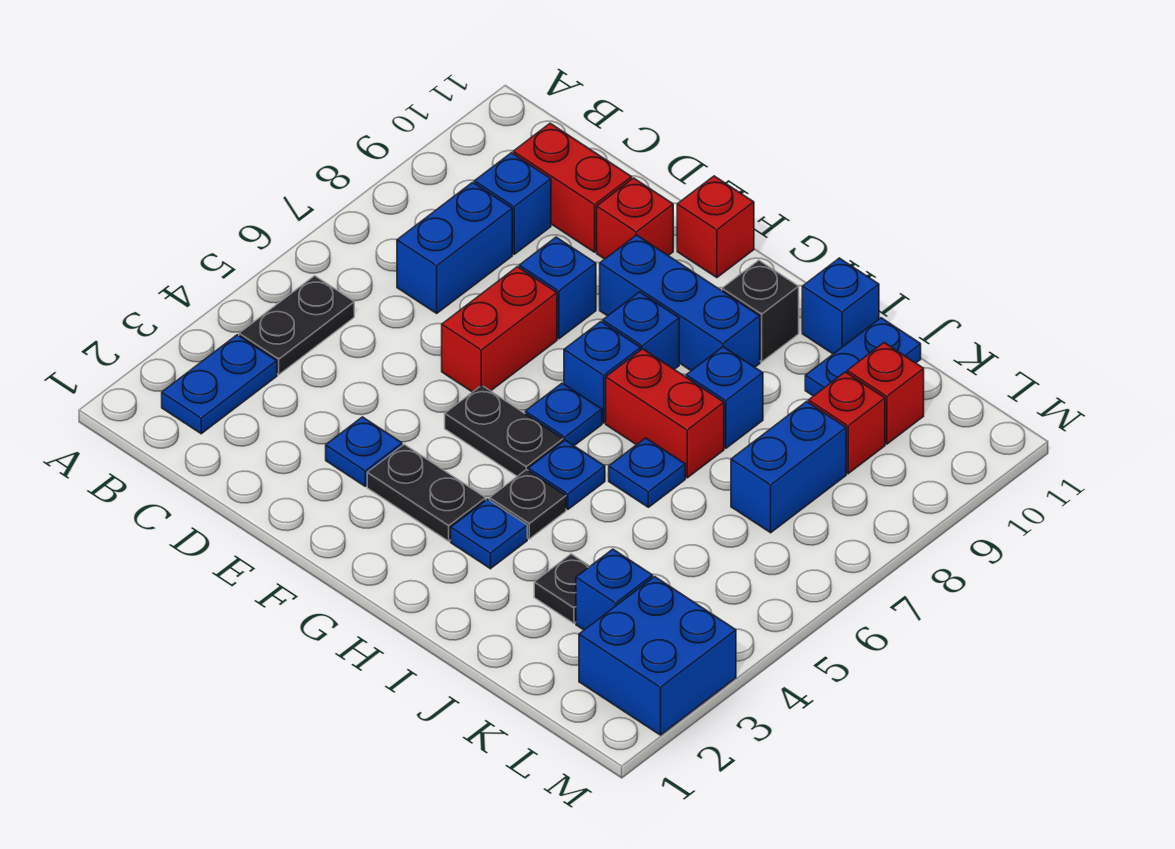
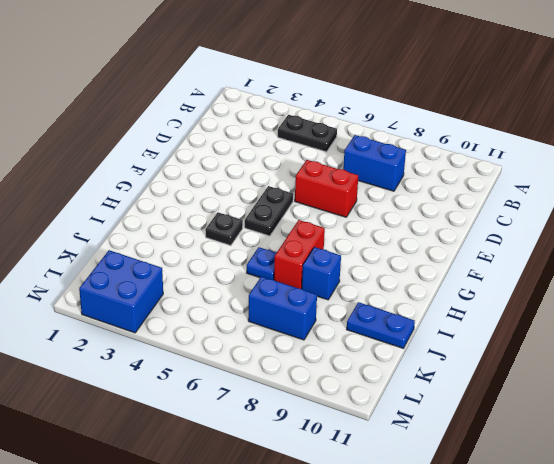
none -> blue plate B2:B3 level 1
none -> blue brick C9 level 1
none -> red brick C10:D10 level 1
none -> blue plate E3 level 1

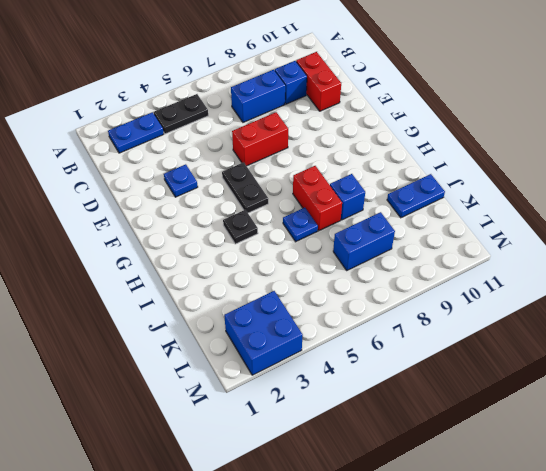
none -> blue brick E8 level 1
none -> red brick E10 level 1
none -> black plate F3:G3 level 1
none -> blue brick F9:H9 level 1

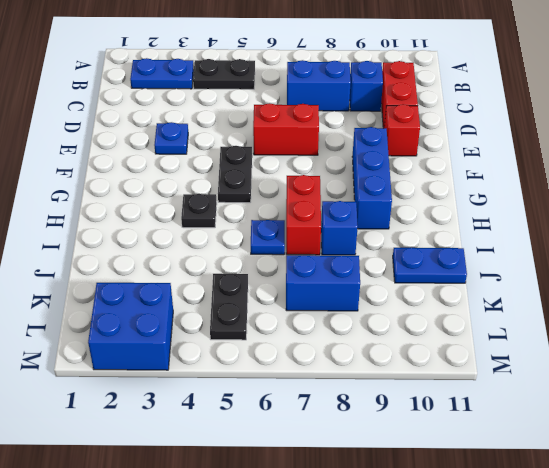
black plate K5:L5 level 1 -> black plate F3:G3 level 1
none -> blue brick E8 level 1
none -> red brick F11 level 1
none -> blue plate G6 level 1
none -> blue brick G7 level 1

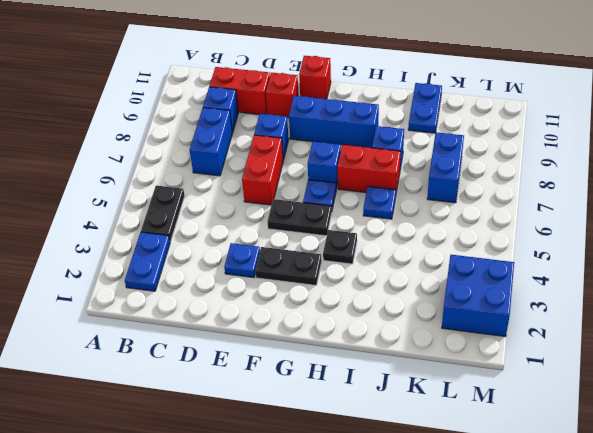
none -> blue brick G8 level 1
none -> blue plate H3 level 1
none -> blue plate H5 level 1
none -> black brick H10 level 1

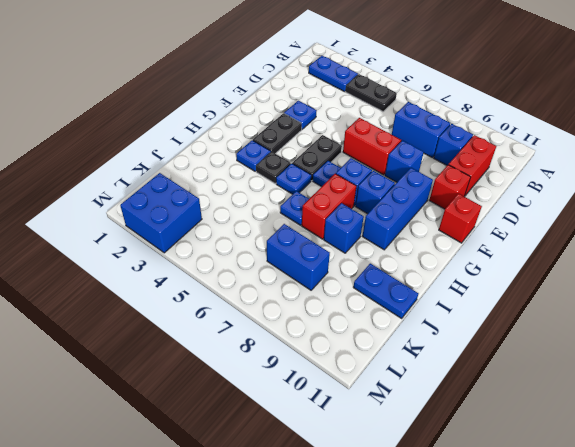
none -> black brick H10 level 1
none -> blue brick I11 level 1
none -> black plate J3 level 1
none -> blue brick K3 level 1

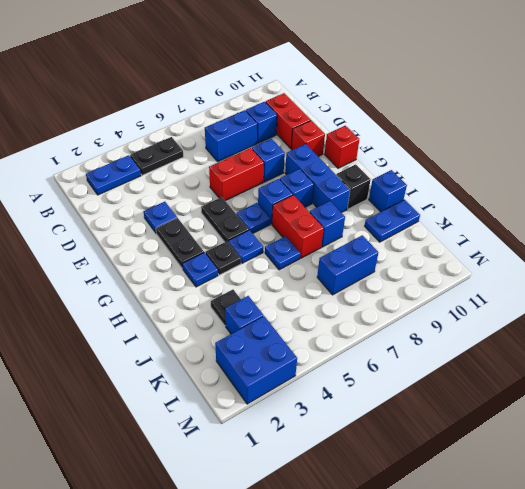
none -> red brick K9 level 1
none -> red brick K10 level 1

